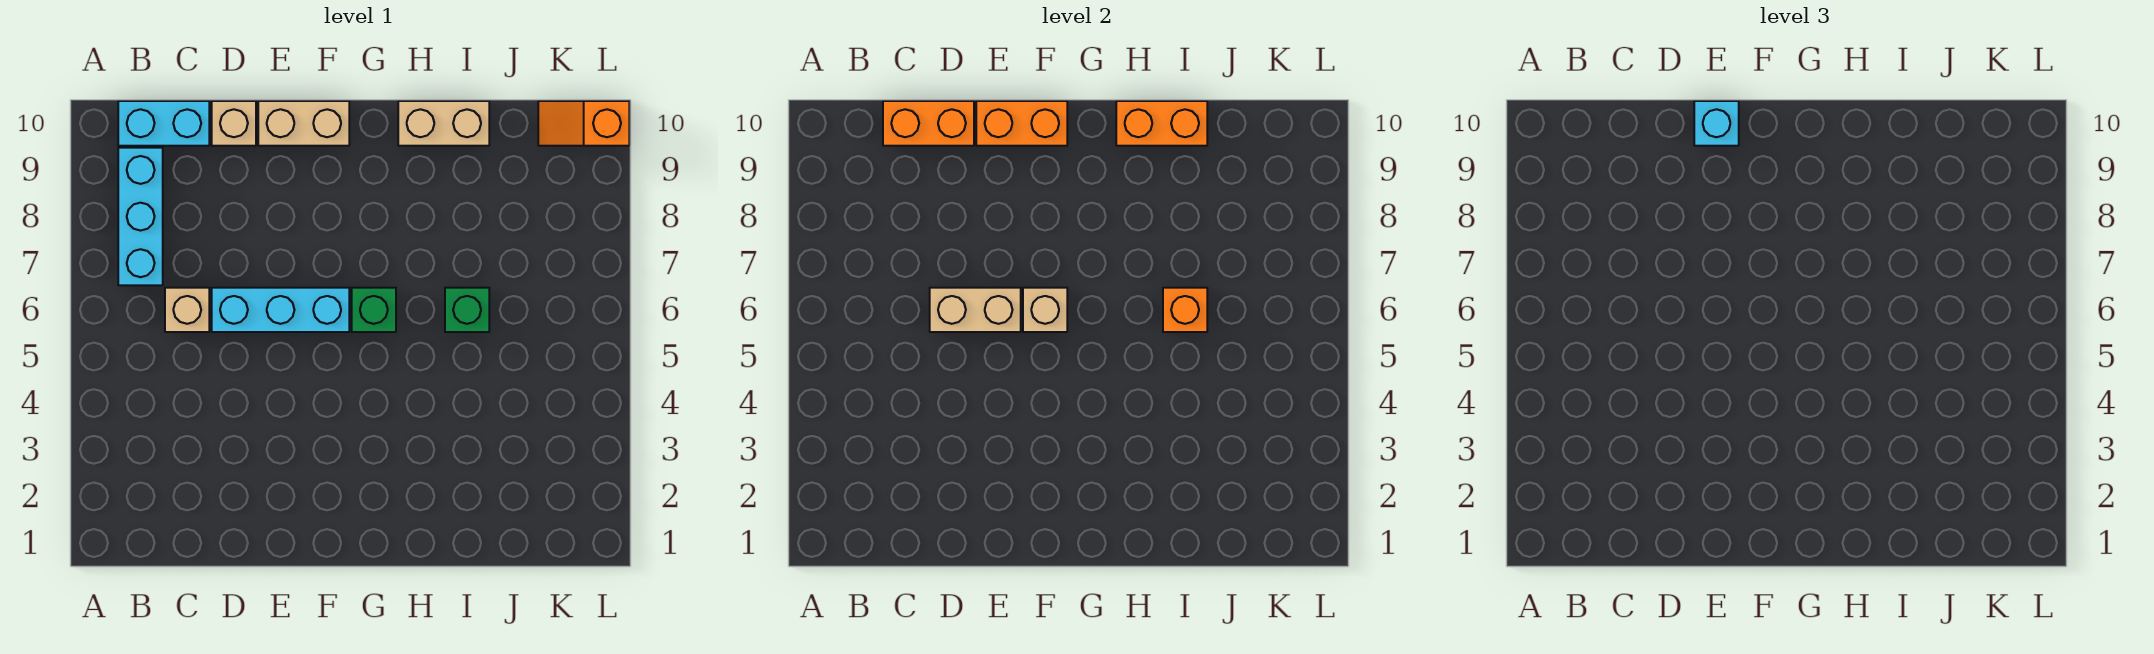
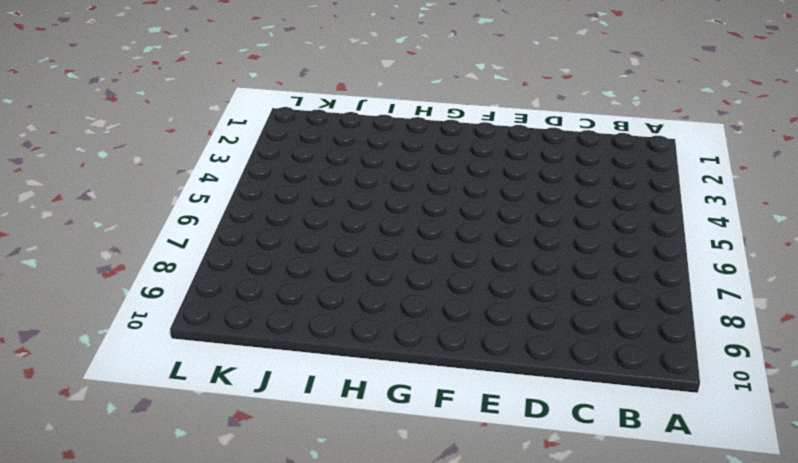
none -> cyan brick B7:B9 level 1
none -> cyan brick B10:C10 level 1
none -> tan brick C6 level 1

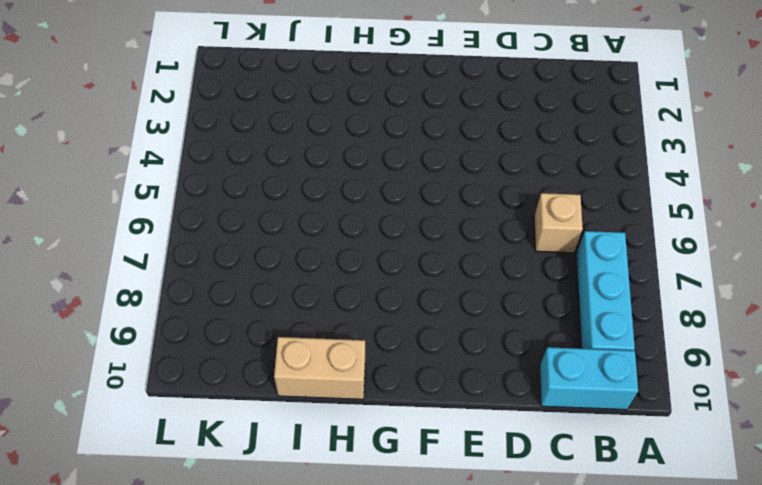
none -> cyan brick D6:F6 level 1
none -> tan brick D10 level 1
none -> tan brick E10:F10 level 1

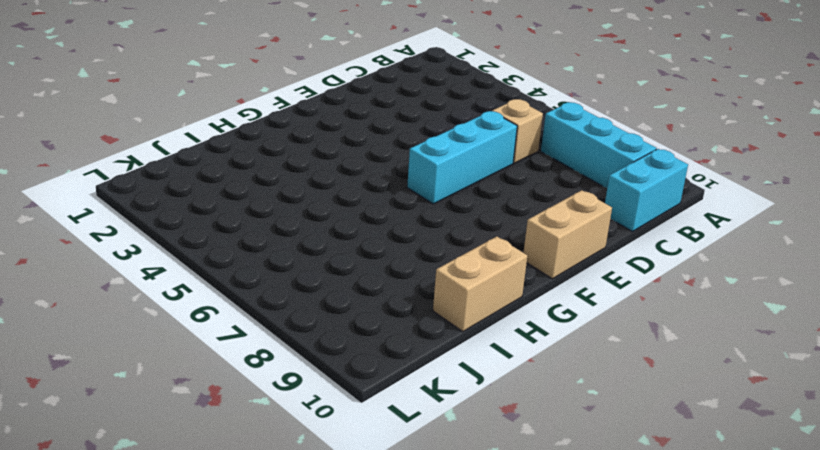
none -> tan brick D10 level 1
none -> green brick G6 level 1
none -> green brick I6 level 1

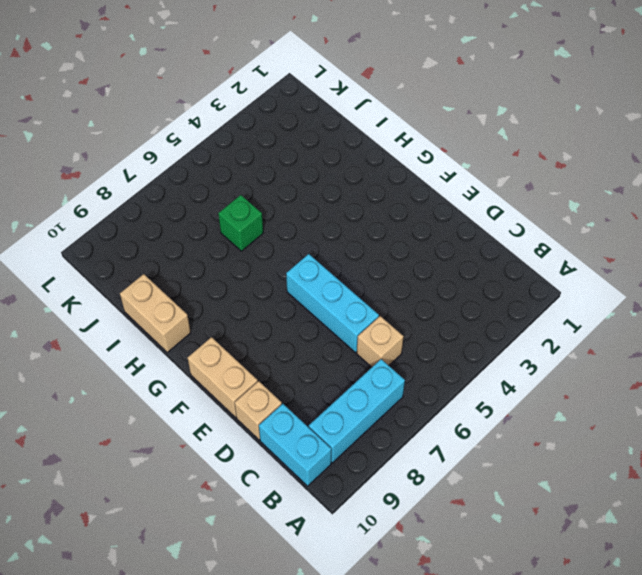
none -> green brick G6 level 1
none -> orange slope K10:L10 level 1 top L
none -> orange brick C10:D10 level 2

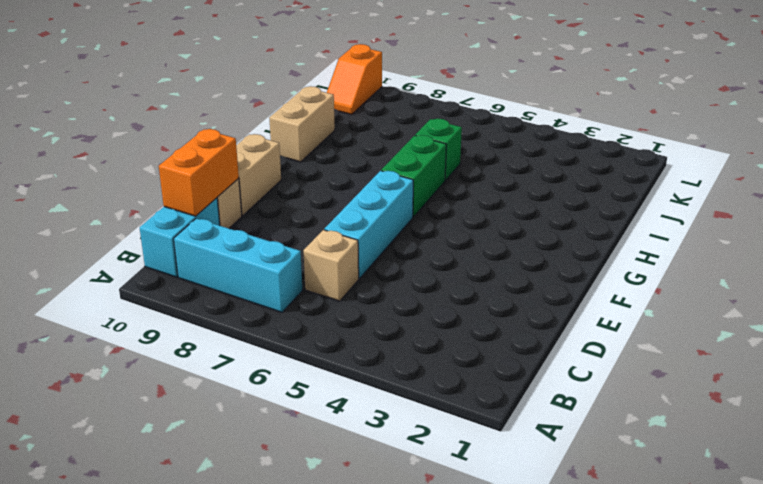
green brick G6:H6 level 1 -> green brick G6 level 1
none -> tan brick D6:E6 level 2
none -> orange brick E10:F10 level 2
none -> tan brick F6 level 2

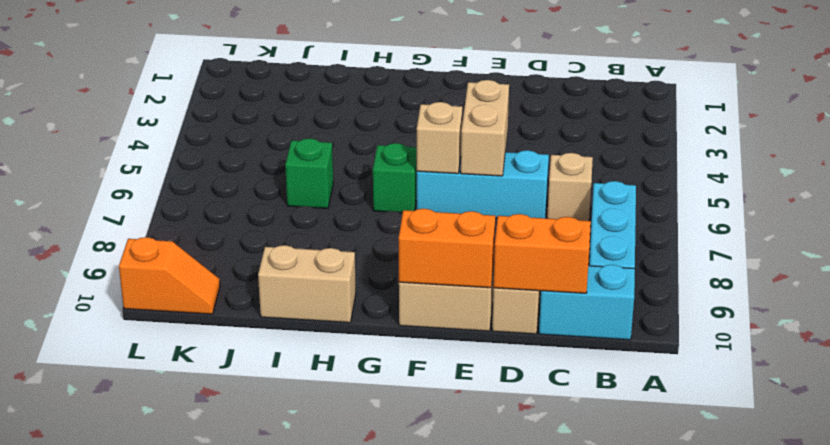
tan brick E5:E6 level 2 -> tan brick D6:E6 level 2
none -> orange brick H10:I10 level 2
none -> orange brick I6 level 2
none -> cyan brick E10 level 3

